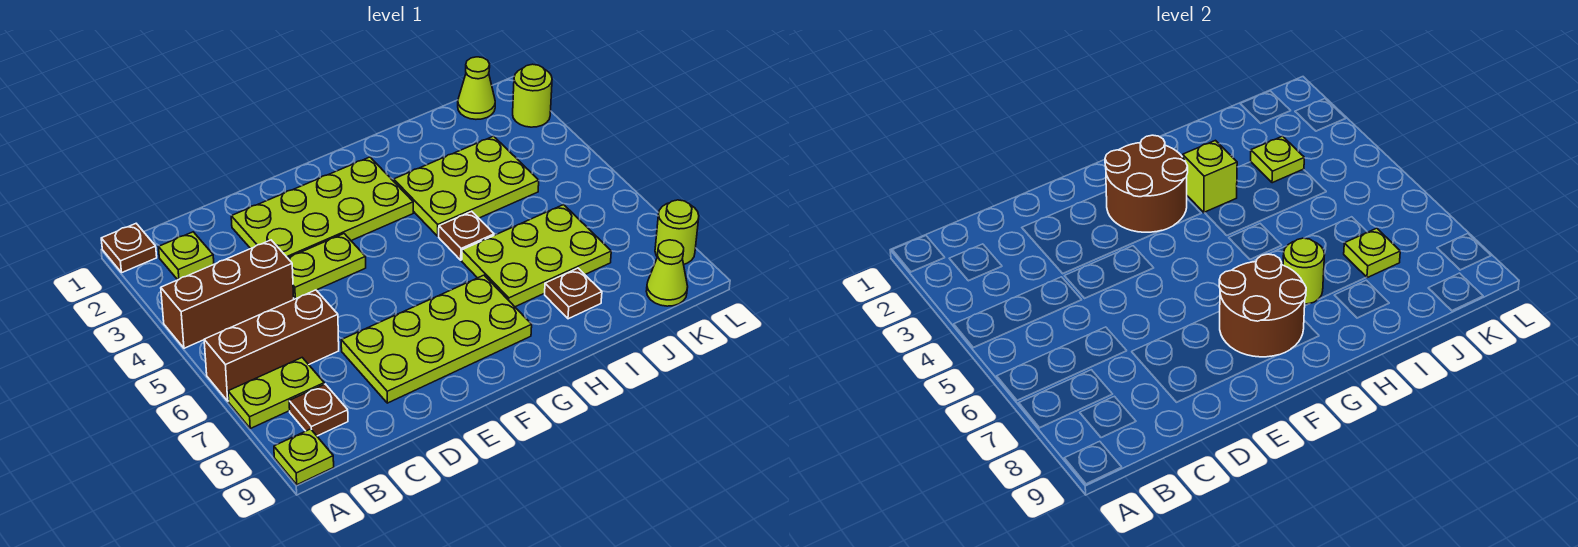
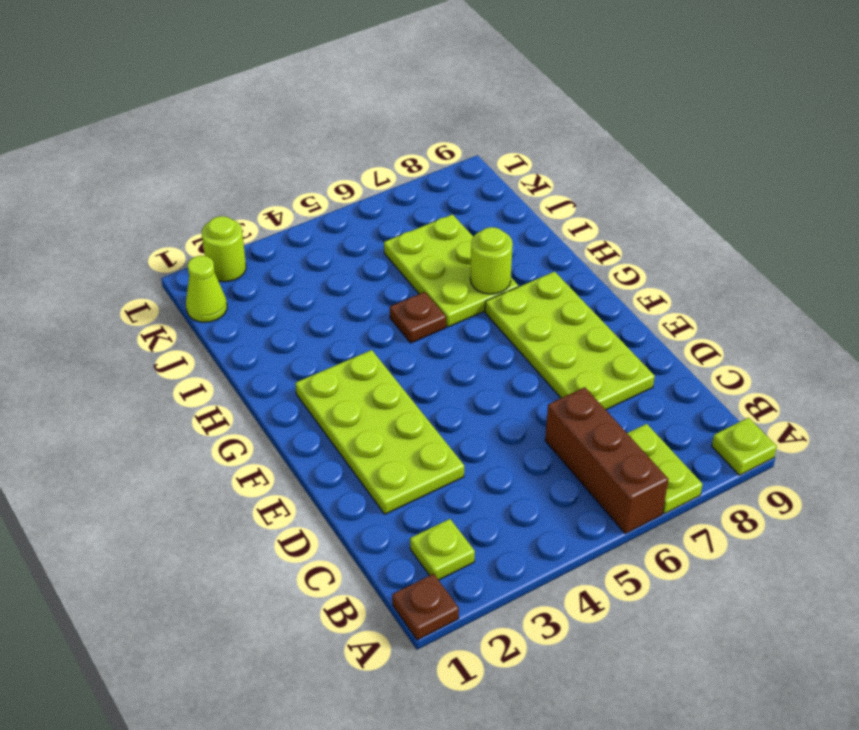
none -> brown brick A4:C4 level 1
none -> brown plate B8 level 1
none -> lime plate D4:E4 level 1

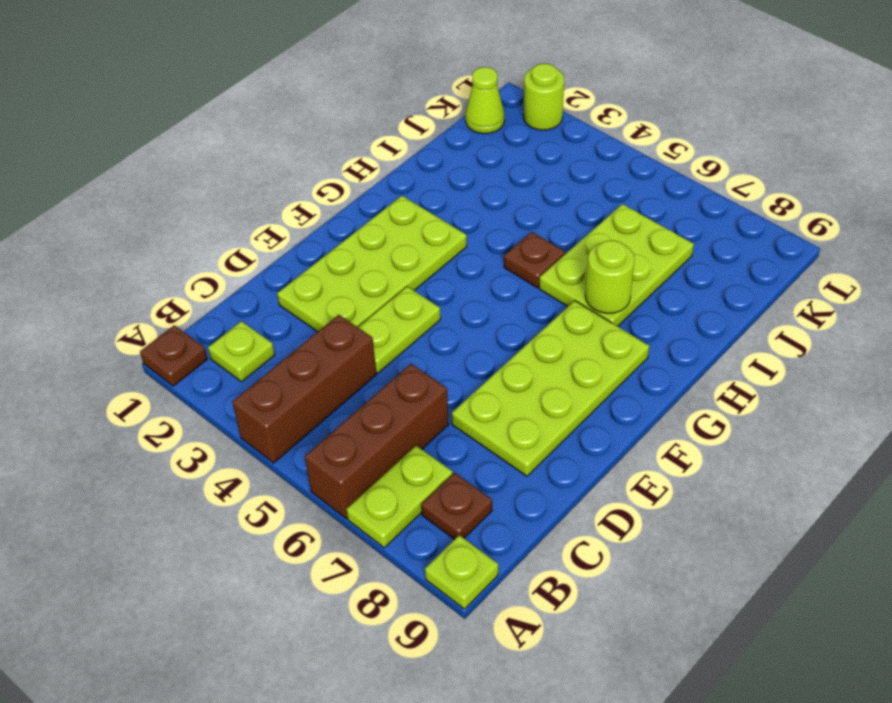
none -> lime plate H3:J4 level 1
none -> brown plate I8 level 1
none -> lime cone K9 level 1

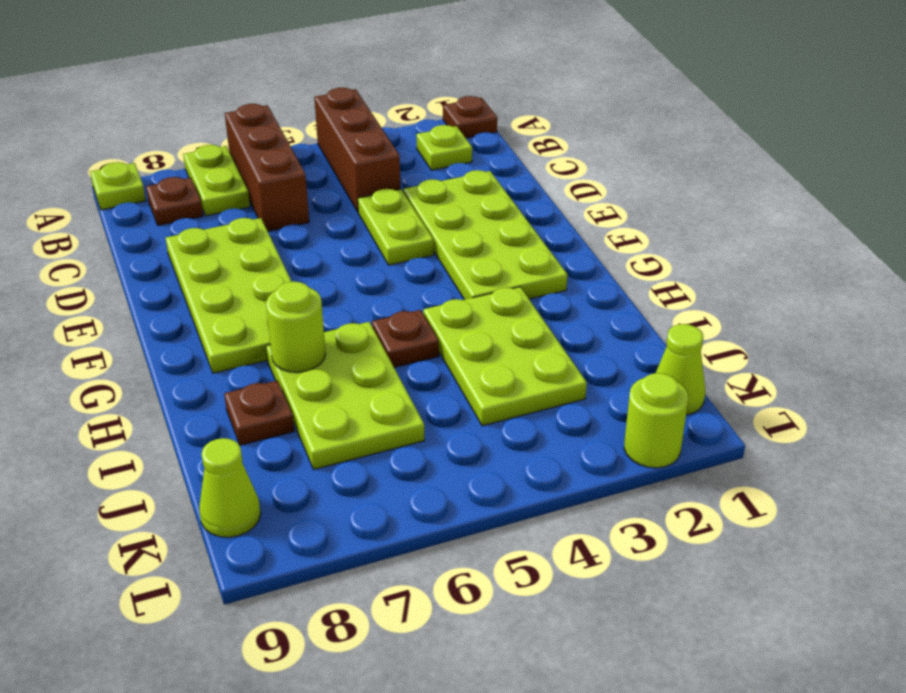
none -> lime round brick L8 level 1
none -> brown round brick F2:G3 level 2
none -> brown round brick F7:G8 level 2

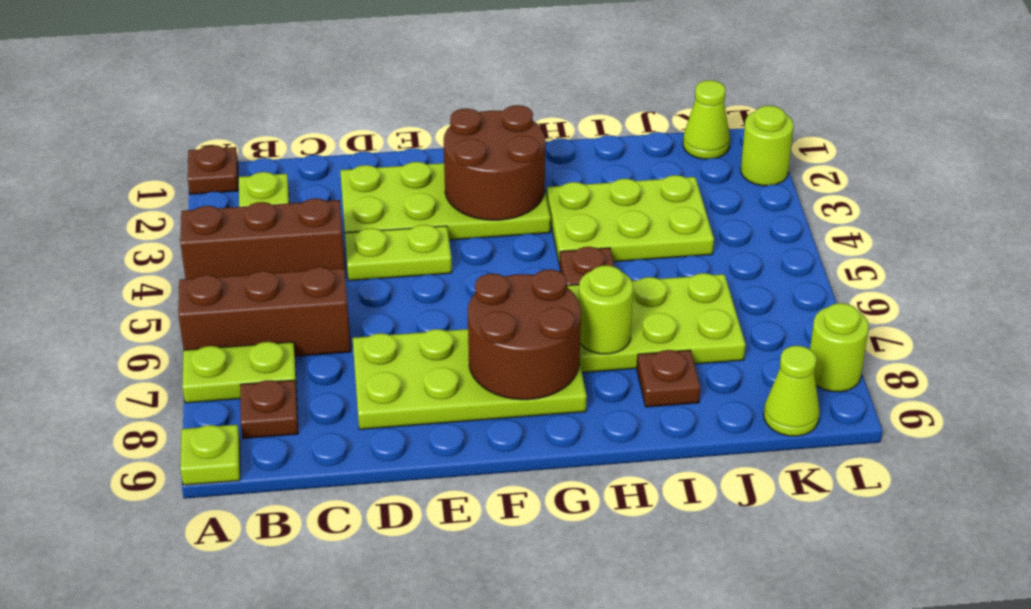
none -> lime brick H3 level 2
none -> lime plate J3 level 2
none -> lime plate J7 level 2

